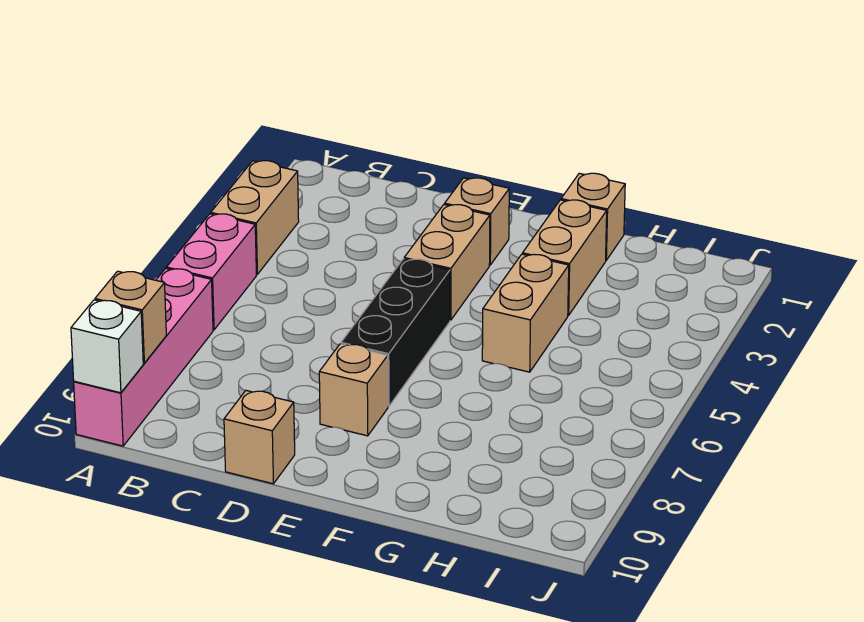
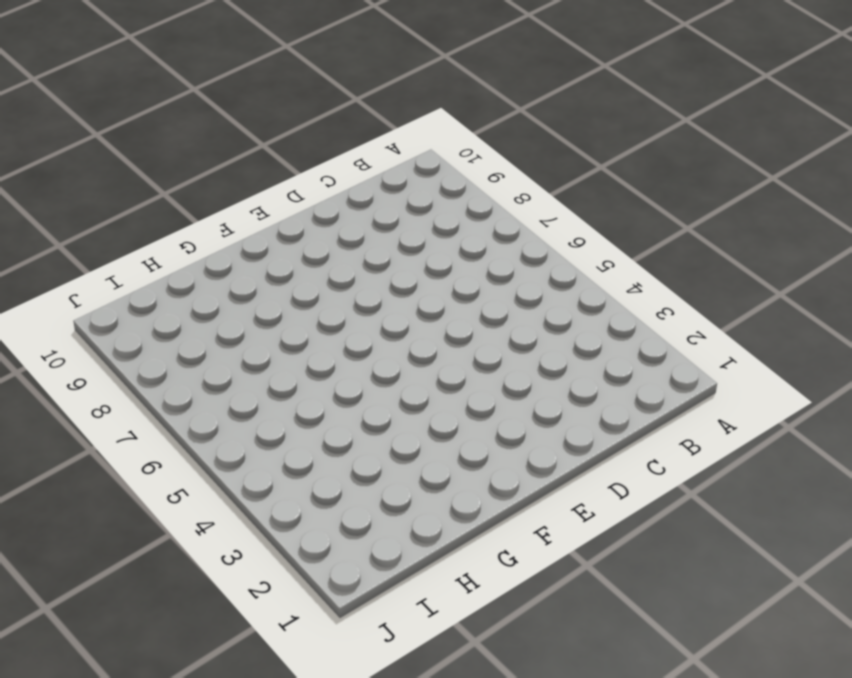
none -> tan brick A3:A4 level 1
none -> pink brick A5:A6 level 1
none -> pink brick A7:A10 level 1

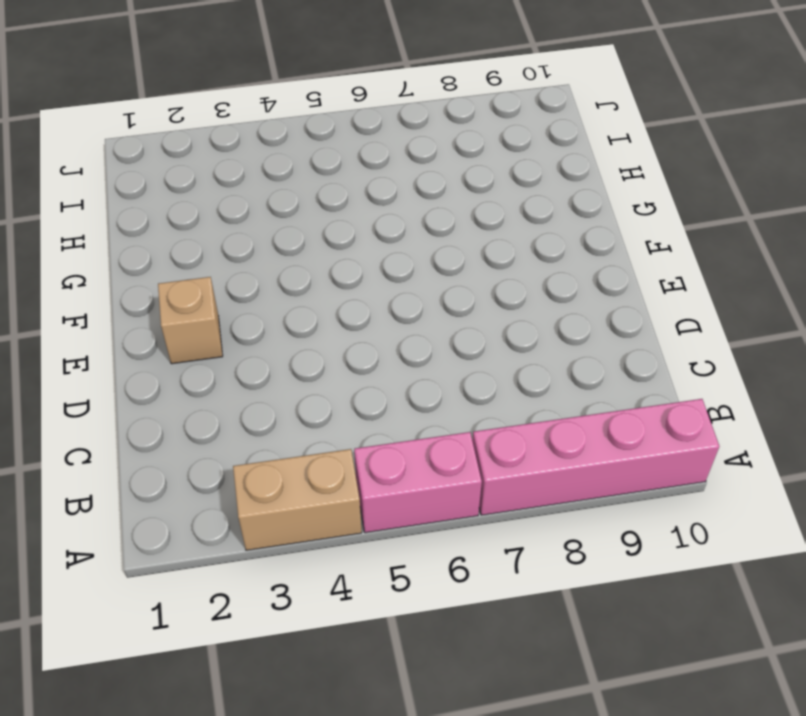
none -> tan brick D10 level 1
none -> tan brick E3:E4 level 1
none -> black brick E5:E7 level 1

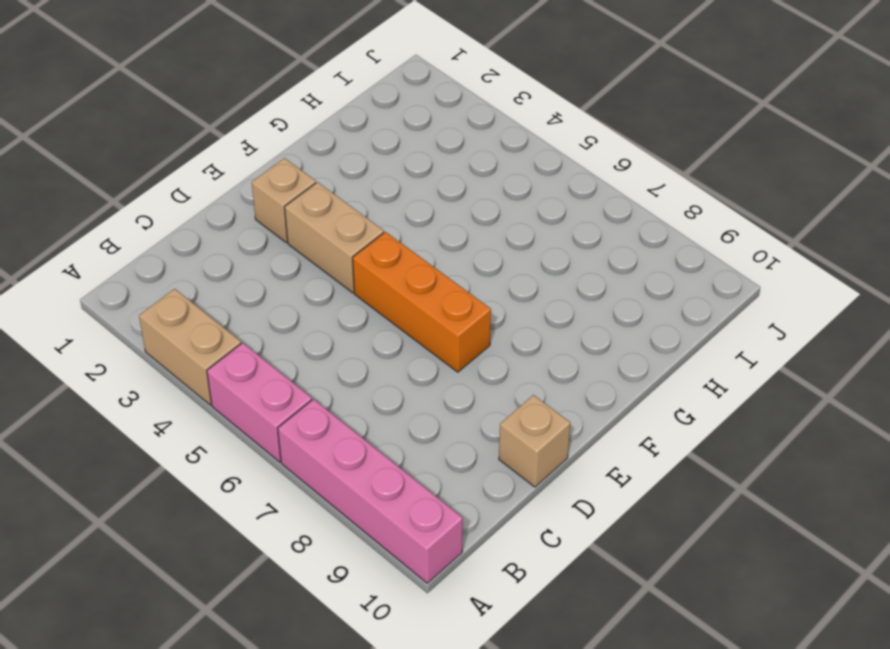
orange brick E5:E7 level 1 -> black brick E5:E7 level 1
none -> tan brick E8 level 1
none -> tan brick G1 level 1
none -> tan brick G2:G3 level 1

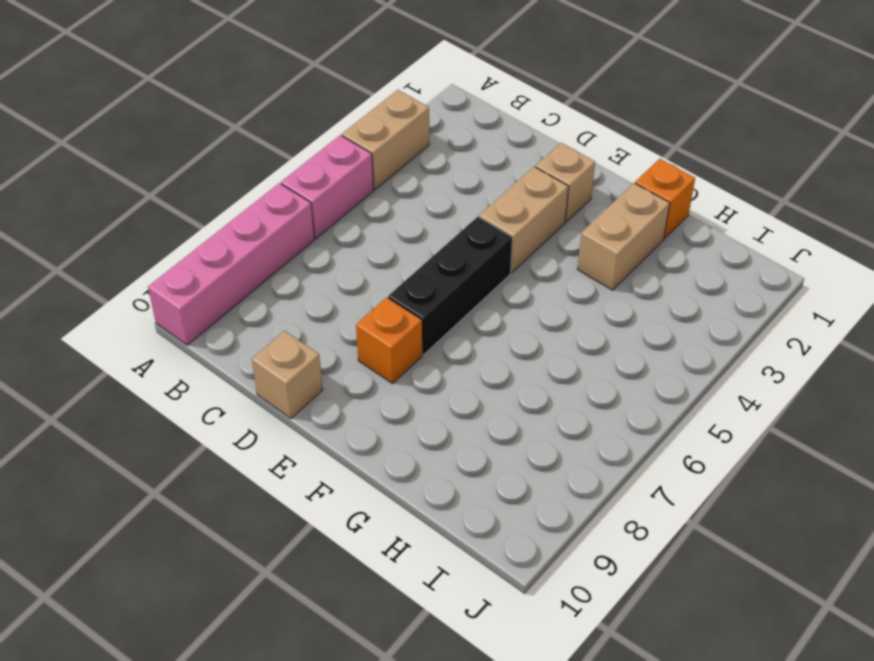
orange brick E8 level 1 -> tan brick E8 level 1
orange brick G1 level 1 -> tan brick G1 level 1
none -> tan brick G4:G5 level 1
none -> tan brick A9 level 2
none -> white brick A10 level 2

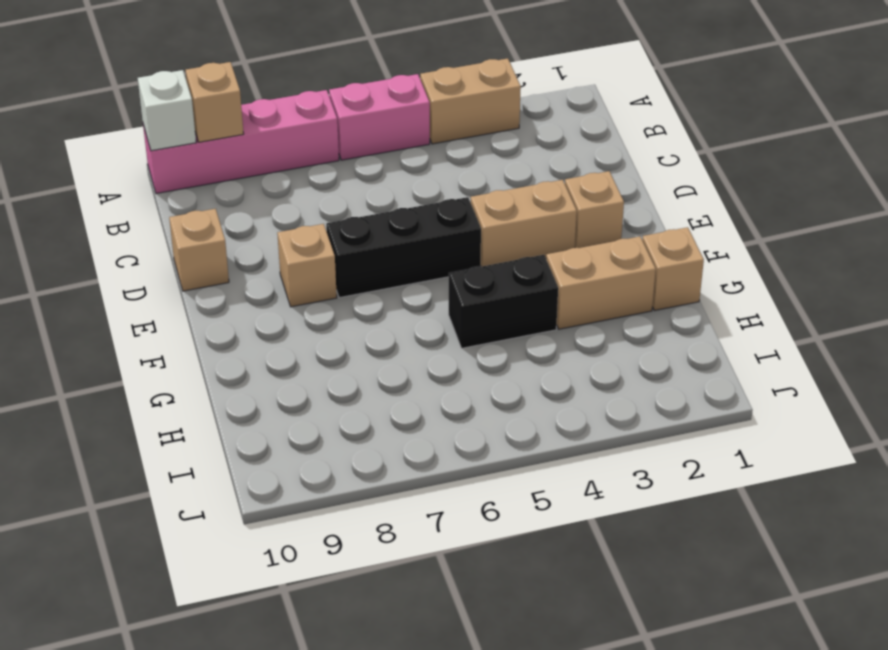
black brick G4:G5 level 1 -> tan brick G4:G5 level 1

